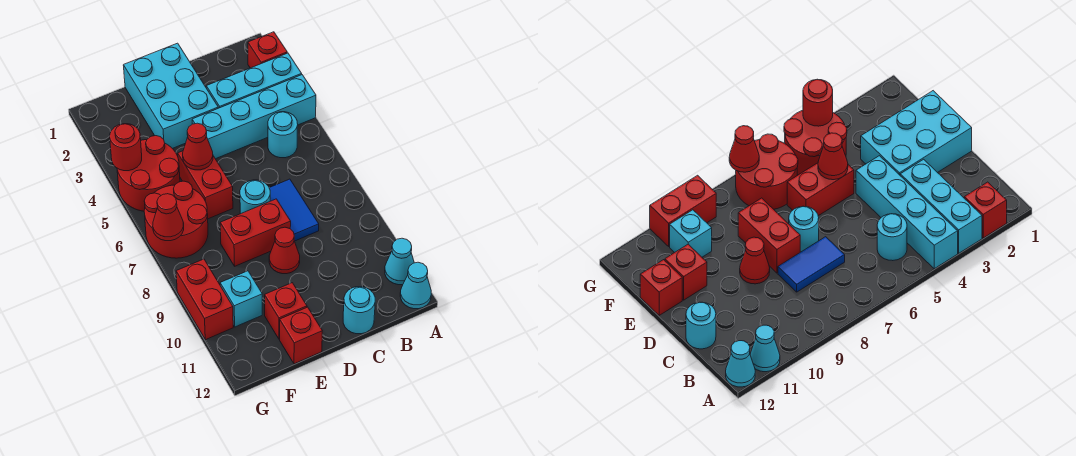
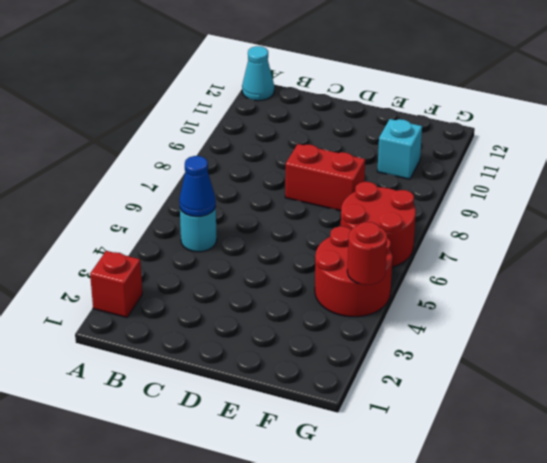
blue cone B5 level 2 -> none
none -> cyan brick A3:C3 level 1
none -> cyan brick A4:D4 level 1
none -> cyan cone A11 level 1

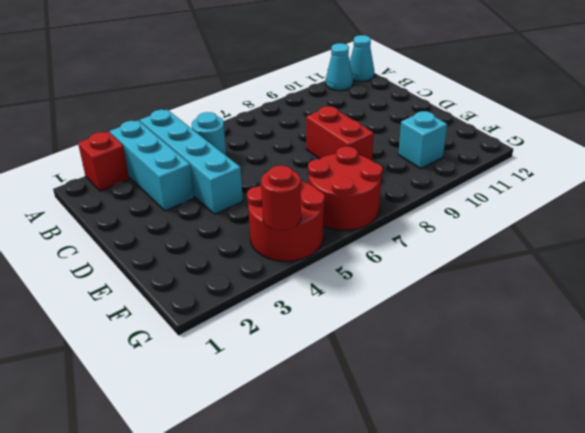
none -> blue tile C7:C8 level 1
none -> cyan round brick C12 level 1
none -> cyan brick D1:E3 level 1

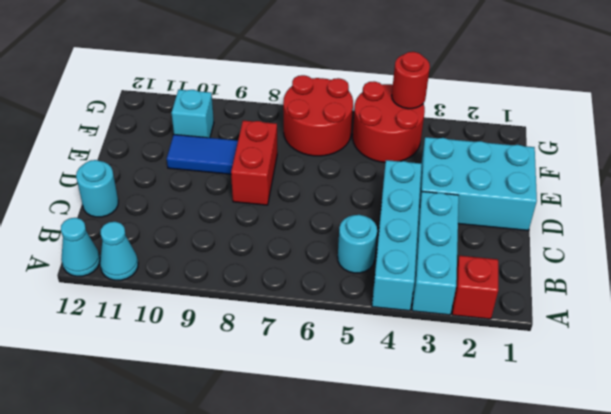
blue tile E9:E10 level 1 -> blue tile C7:C8 level 1
none -> cyan round brick D7 level 1
none -> red cone D9 level 1
none -> red brick E5:E6 level 1

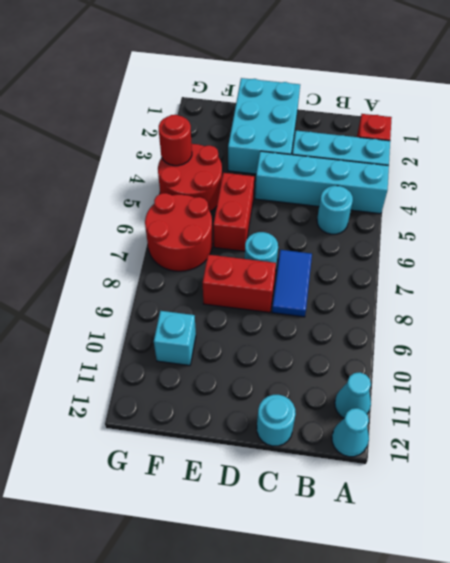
none -> red cone D9 level 1
none -> red brick E11 level 1
none -> red brick E12 level 1

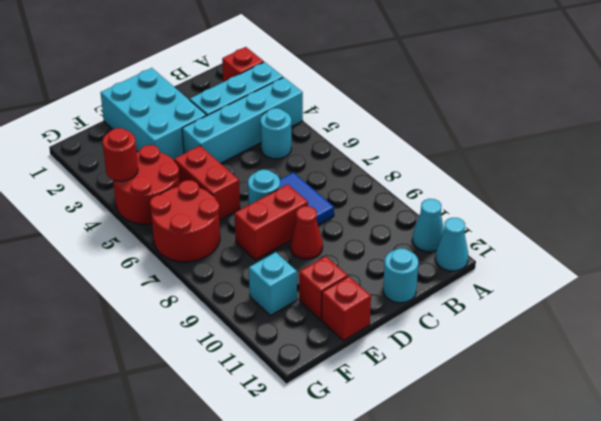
none -> red brick G9:G10 level 1
none -> red cone E5 level 2
none -> red cone G7 level 2

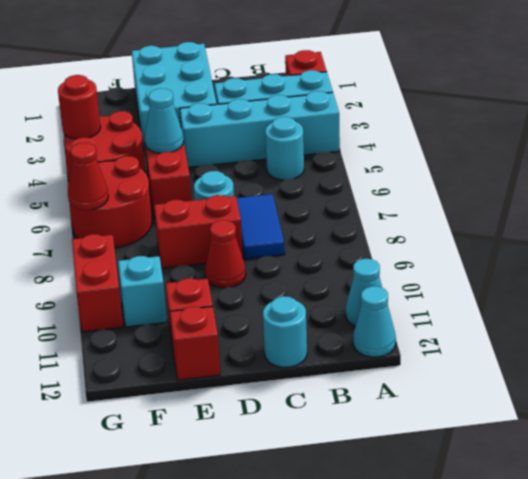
cyan cone E5 level 2 -> red cone E5 level 2

